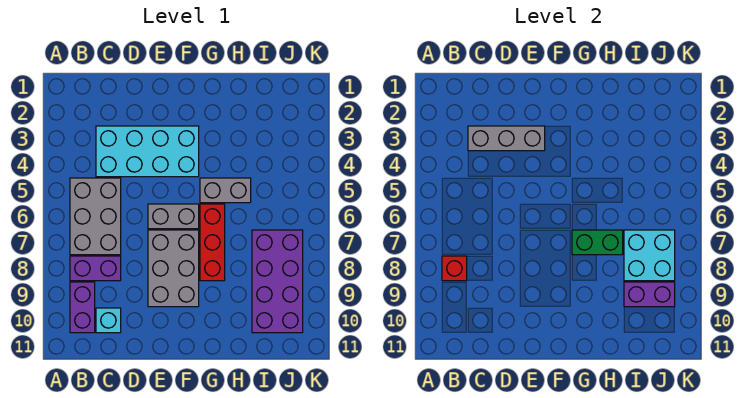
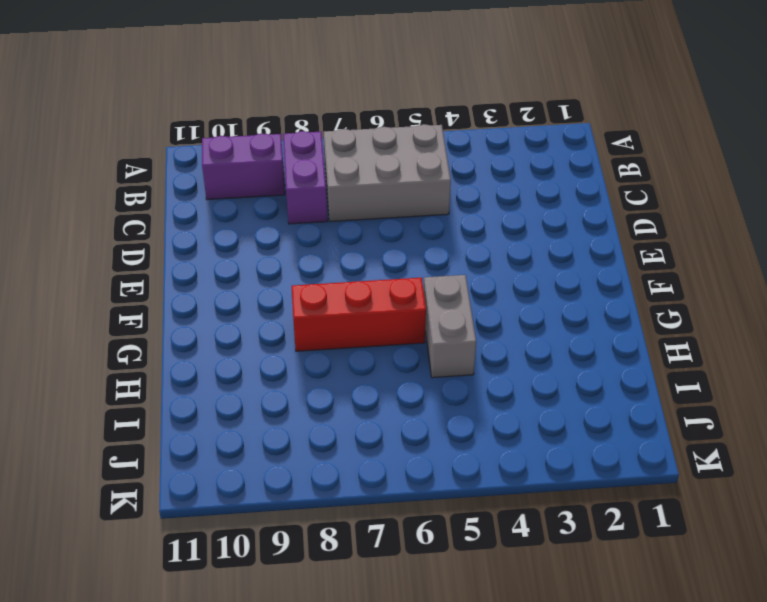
none -> cyan brick C3:F4 level 1
none -> cyan brick C10 level 1
none -> grey brick E6:F6 level 1

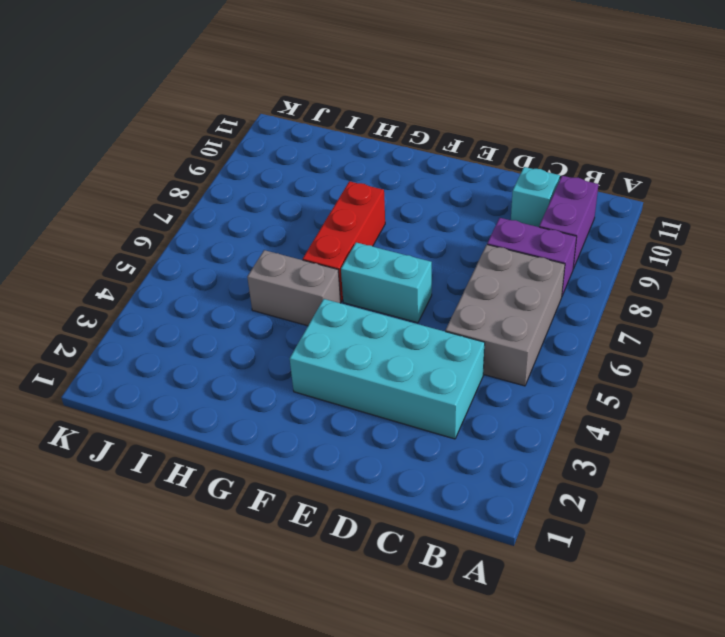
cyan brick E6:F6 level 1 -> grey brick E6:F6 level 1
none -> grey brick E7:F9 level 1
none -> purple brick I7:J10 level 1
none -> red brick B8 level 2

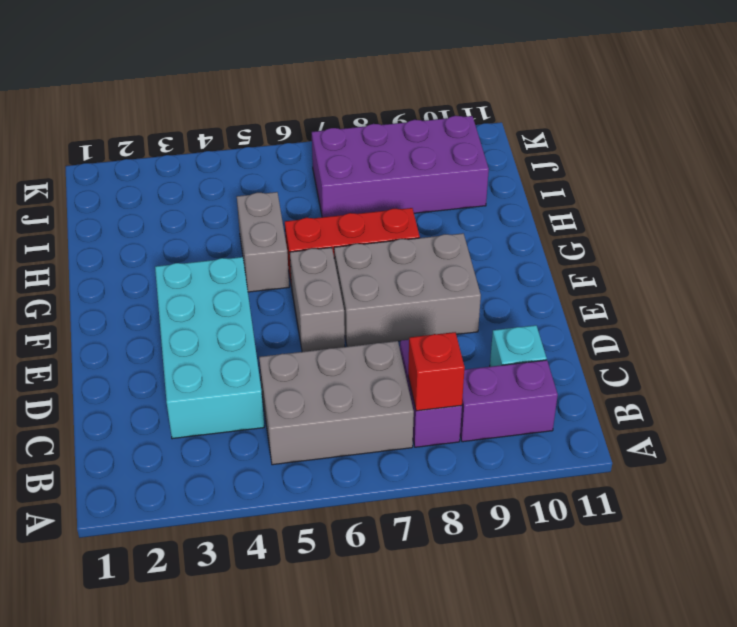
none -> grey brick C3:E3 level 2
none -> green brick G7:H7 level 2
none -> cyan brick I7:J8 level 2

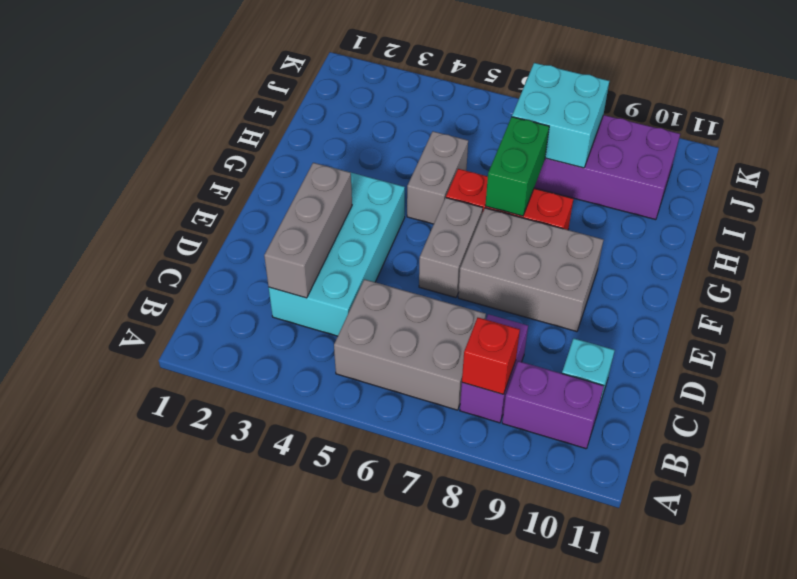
none -> purple brick I9:J9 level 2

